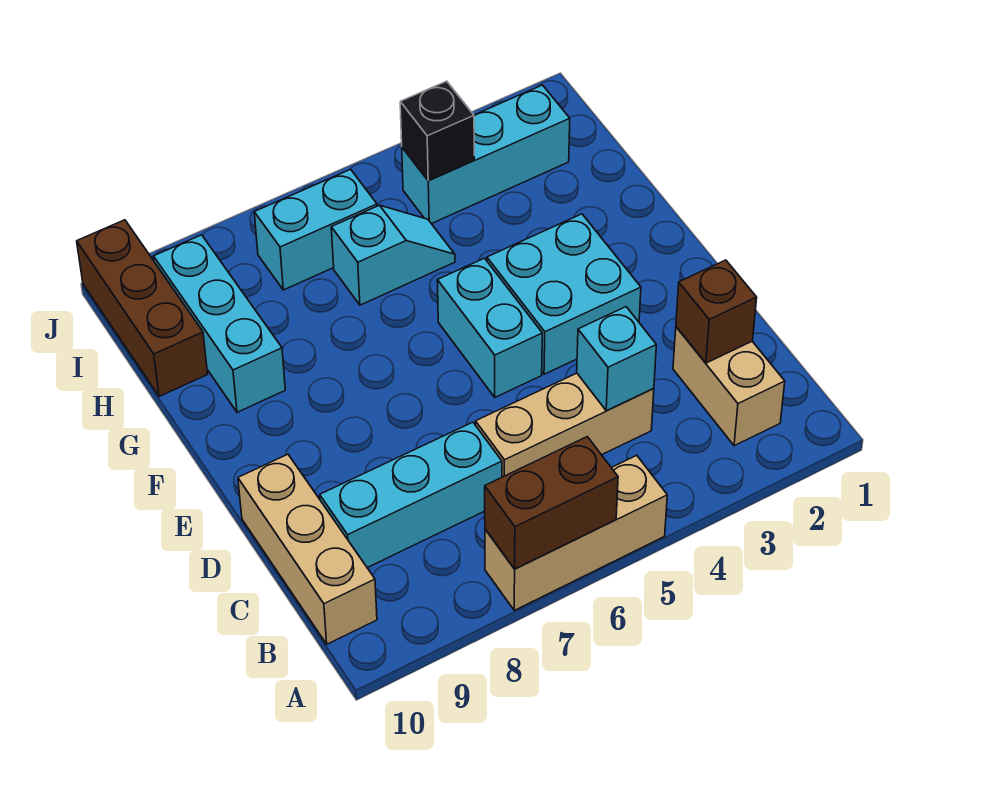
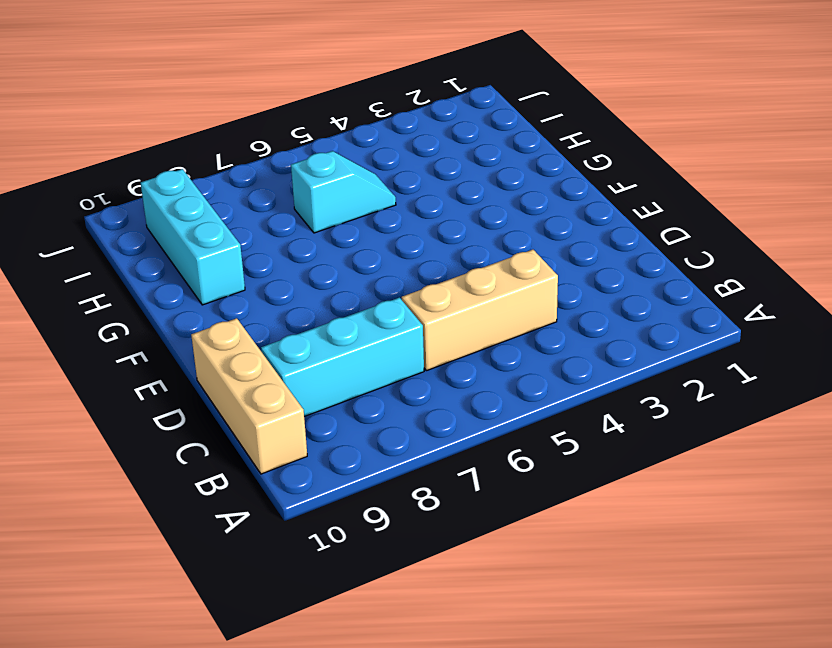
none -> tan brick A5:A7 level 1
none -> tan brick B2:C2 level 1
none -> cyan brick E3:F4 level 1

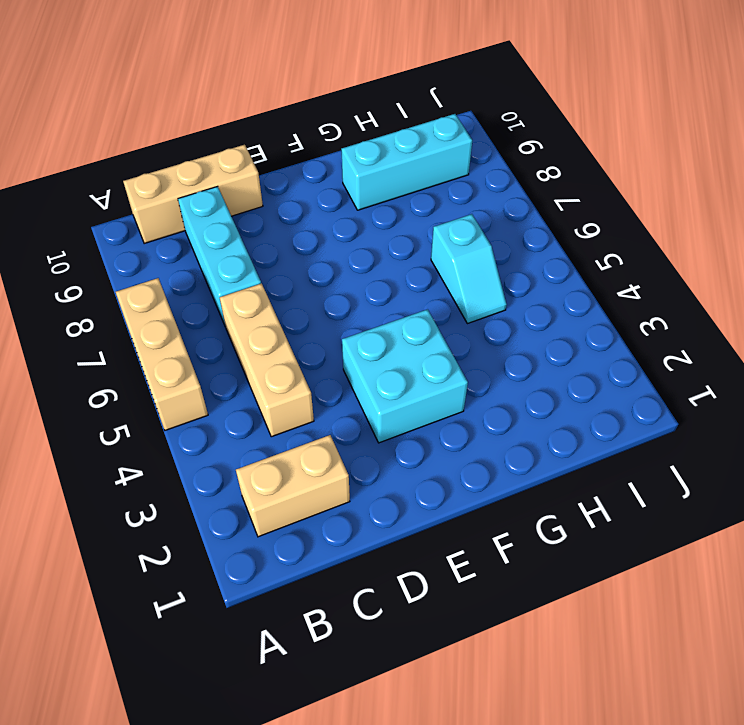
none -> cyan brick E5:F5 level 1
none -> brown brick H10:J10 level 1
none -> cyan brick I2:I4 level 1

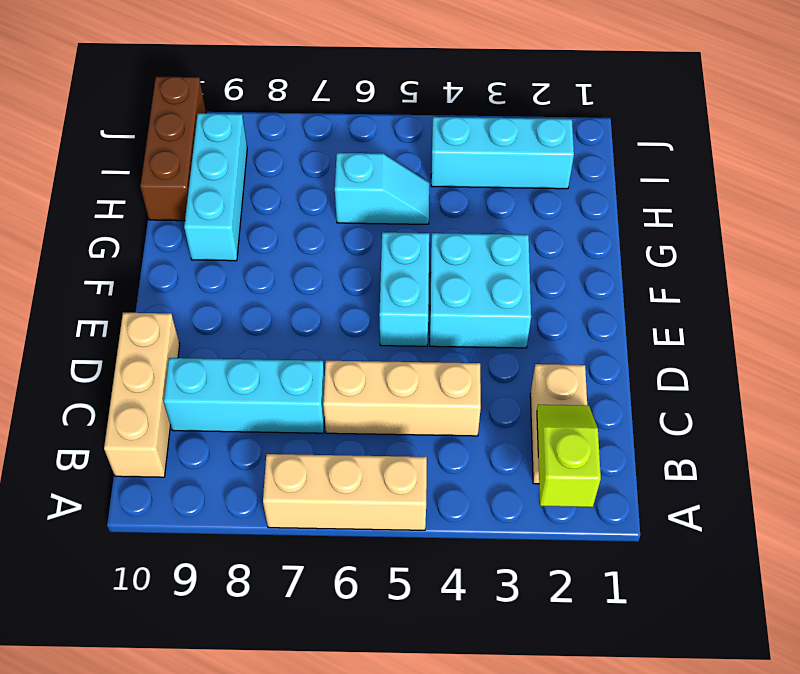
lime slope A2:B2 level 2 top A -> none
none -> cyan brick I6:I7 level 1
none -> brown brick A6:A7 level 2
none -> brown brick C2 level 2

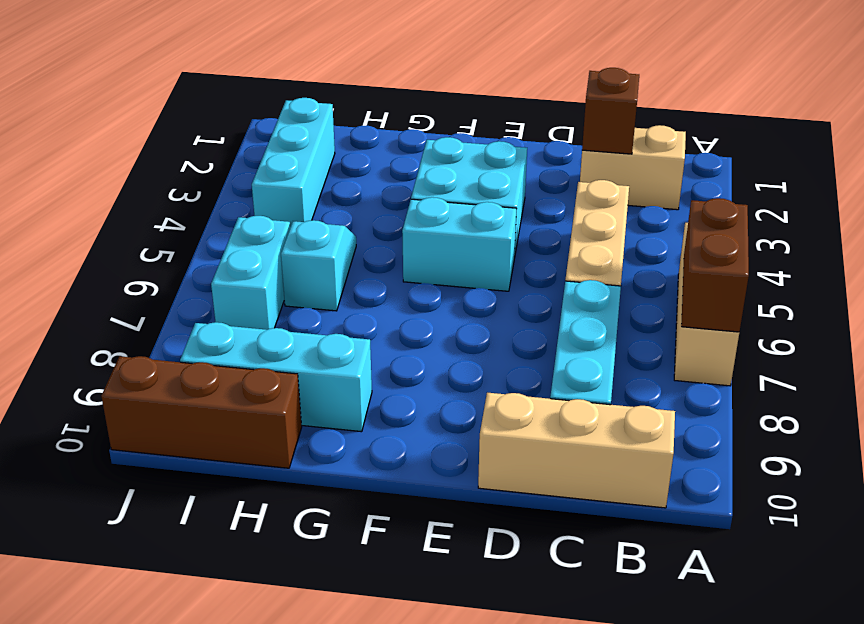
none -> cyan brick C4 level 2
none -> black brick I4 level 2

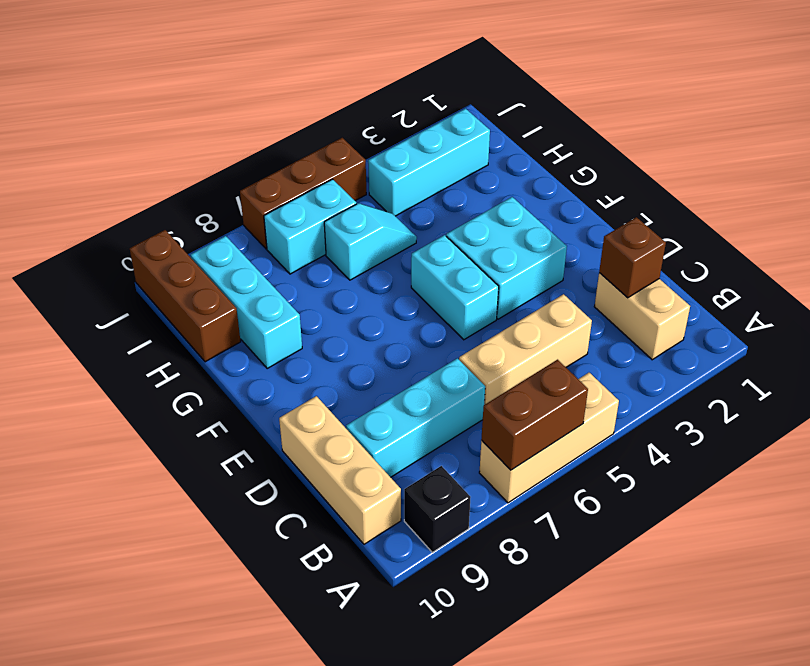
black brick A9 level 1 -> black brick I4 level 2
brown brick J5:J7 level 1 -> none
none -> cyan brick C4 level 2

